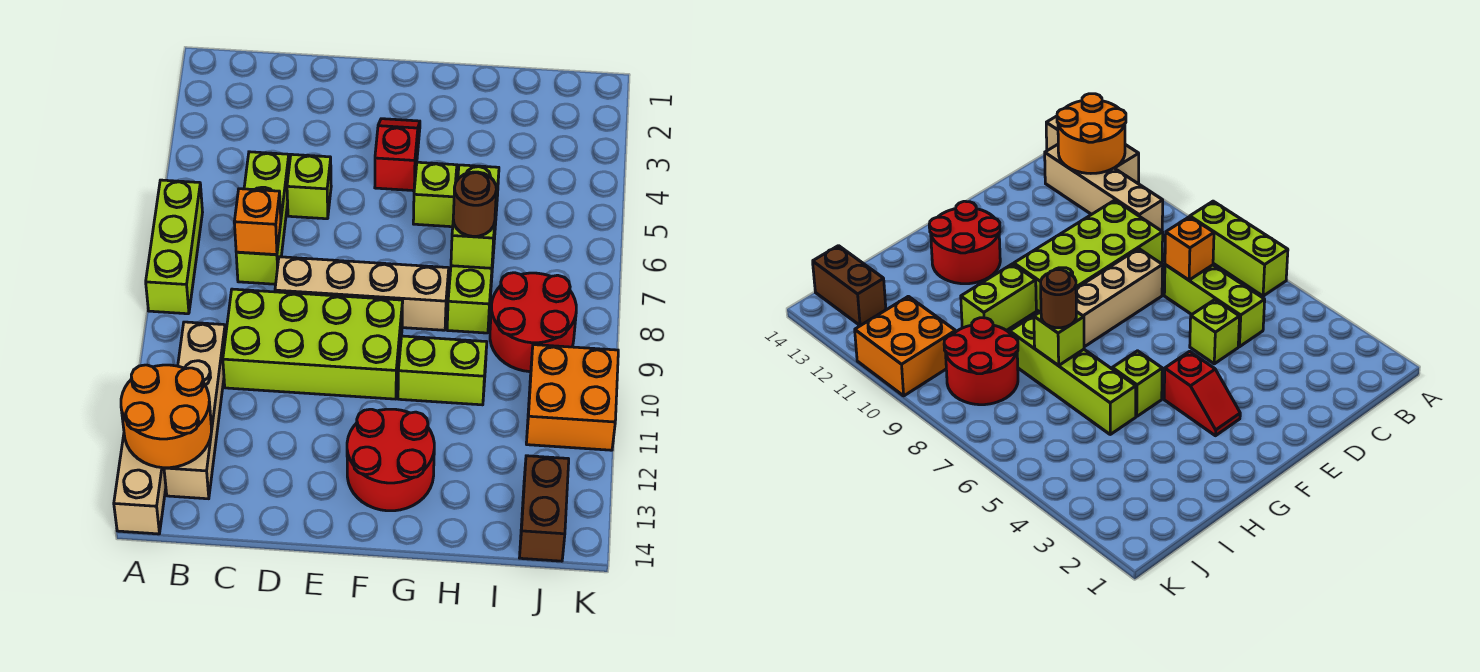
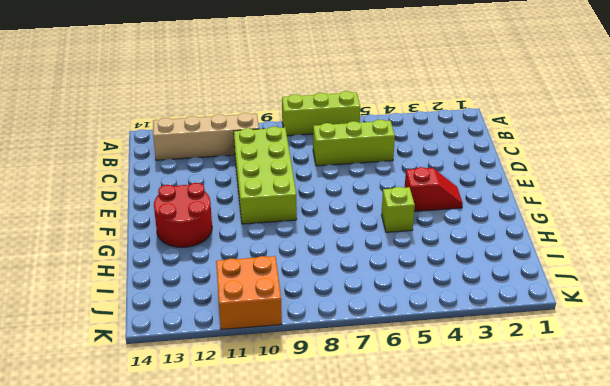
none -> tan brick A12:A14 level 1
none -> lime brick D5 level 1
none -> tan brick D8:G8 level 1

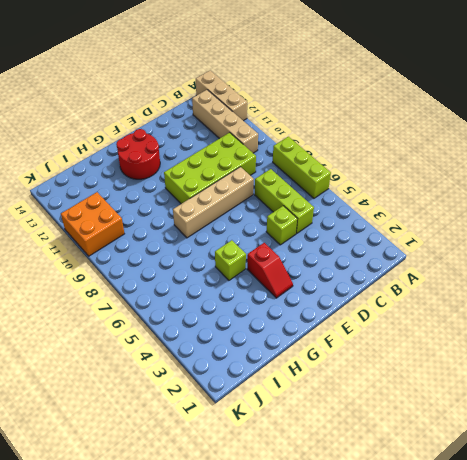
none -> lime brick G10:H10 level 1
none -> lime brick H5:H8 level 1
none -> red round brick I8:J9 level 1

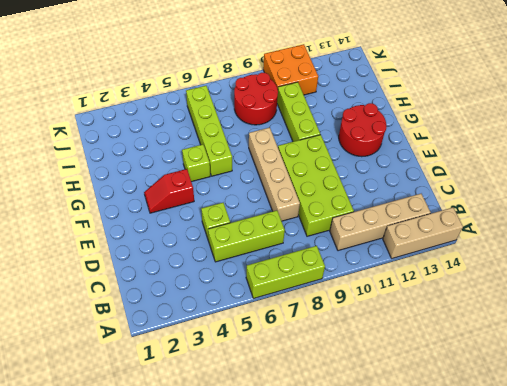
lime brick G6:J6 level 1 -> lime brick H5:H8 level 1
lime brick G10:I10 level 1 -> lime brick G10:H10 level 1
none -> brown brick J13:J14 level 1
none -> orange round brick A12:B13 level 2
none -> orange brick C7 level 2

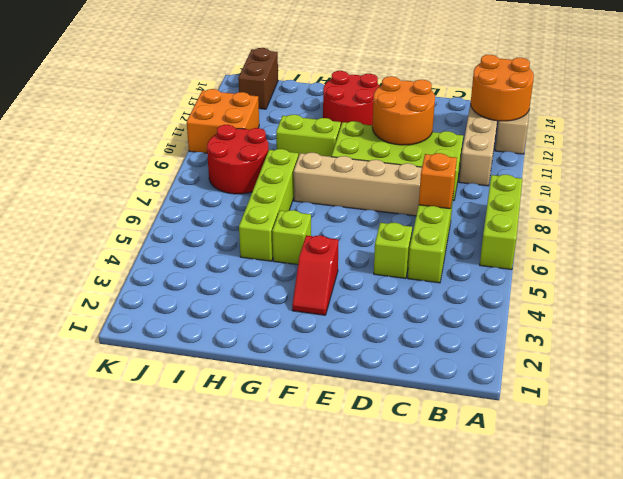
orange round brick D10:E11 level 2 -> none
none -> lime brick H7 level 2
none -> brown round brick H7 level 3

